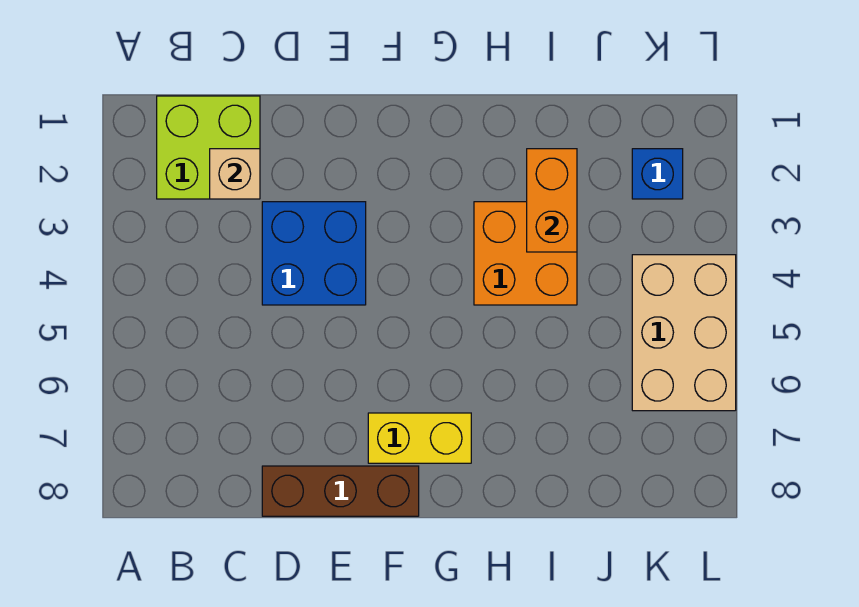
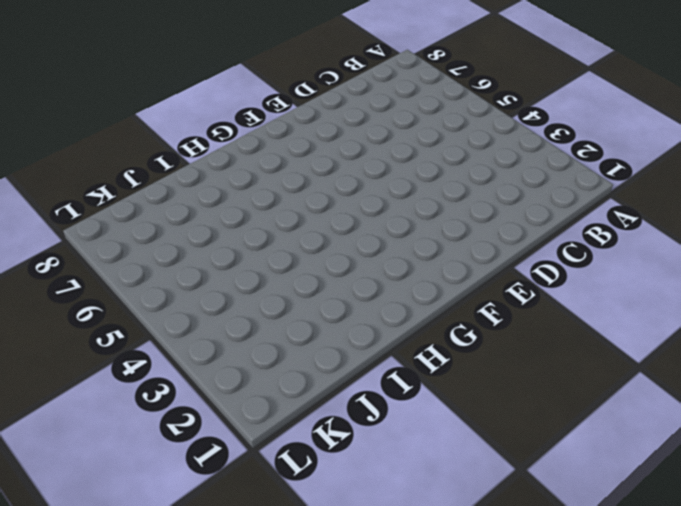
none -> lime brick B1:C2 level 1
none -> blue brick D3:E4 level 1

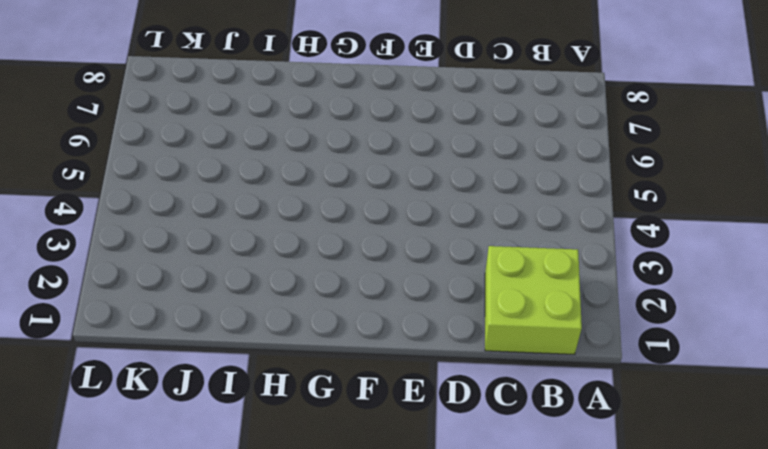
none -> blue brick D3:E4 level 1
none -> brown brick D8:F8 level 1

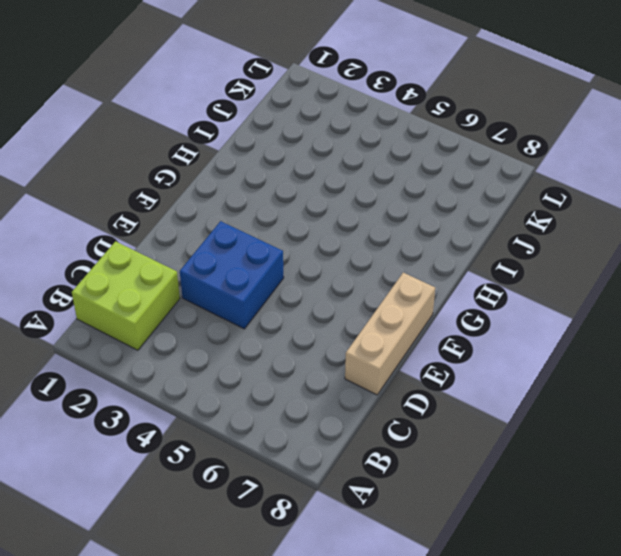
tan brick D8:F8 level 1 -> brown brick D8:F8 level 1
none -> yellow brick F7:G7 level 1
none -> orange brick H3:I4 level 1

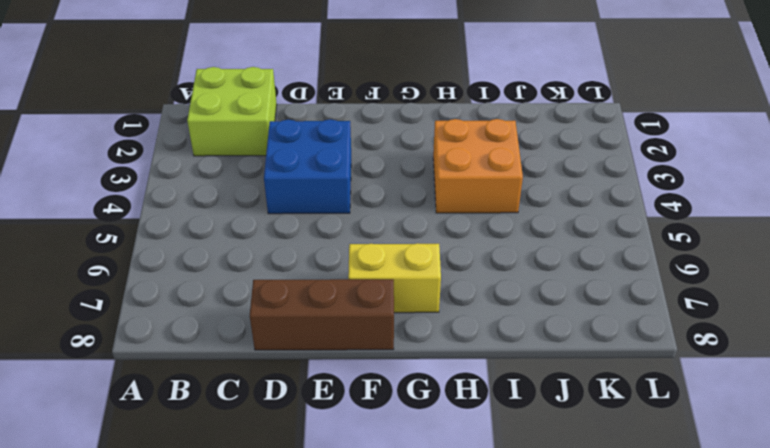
none -> blue brick K2 level 1
none -> tan brick K4:L6 level 1

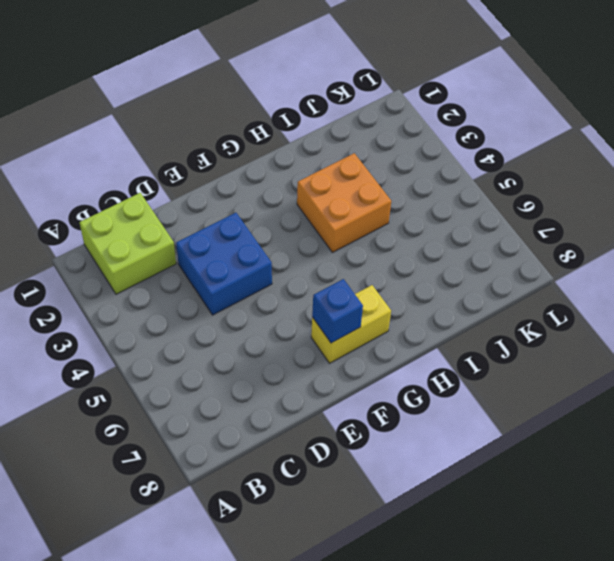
blue brick F7 level 2 -> blue brick K2 level 1
none -> brown brick D8:F8 level 1
none -> tan brick K4:L6 level 1

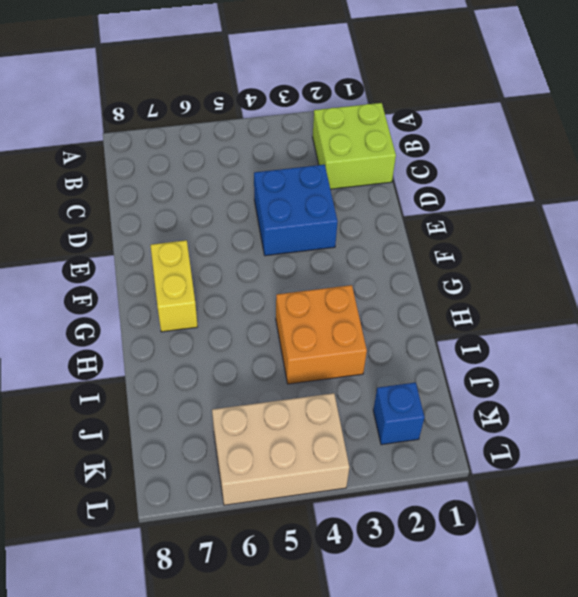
none -> brown brick D8:F8 level 1
none -> tan brick C2 level 2

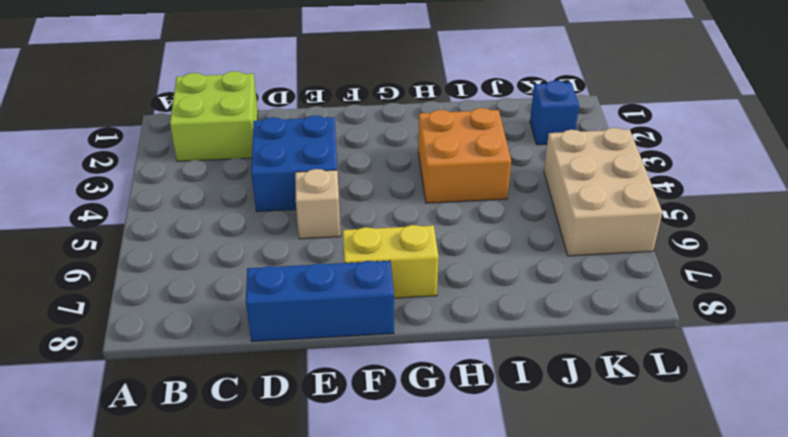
blue brick D8:F8 level 1 -> brown brick D8:F8 level 1
tan brick E5 level 1 -> tan brick C2 level 2
none -> orange brick I2:I3 level 2

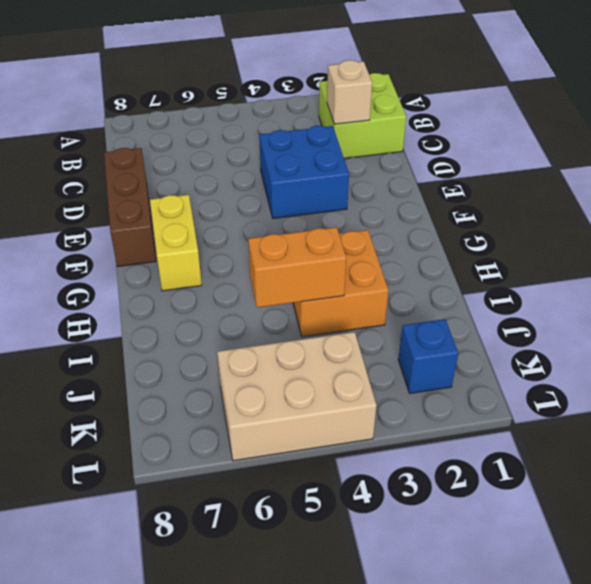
orange brick I4:I5 level 2 -> orange brick I2:I3 level 2

